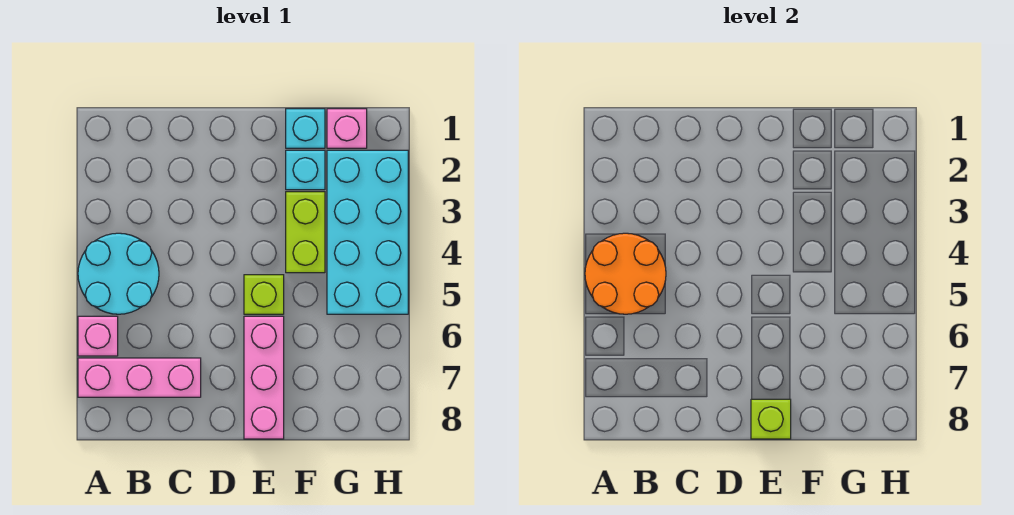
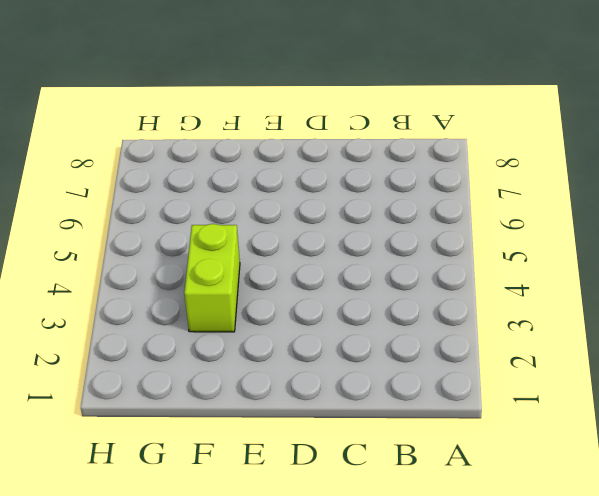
none -> cyan round brick A4:B5 level 1
none -> pink brick A6 level 1
none -> pink brick A7:C7 level 1

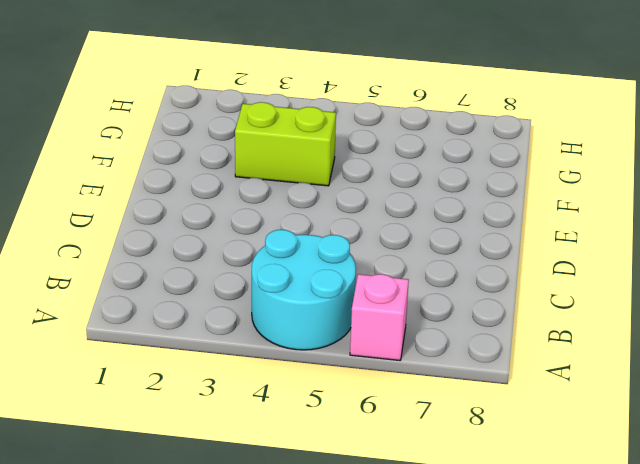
none -> pink brick A7:C7 level 1
none -> lime brick E5 level 1
none -> pink brick E6:E8 level 1

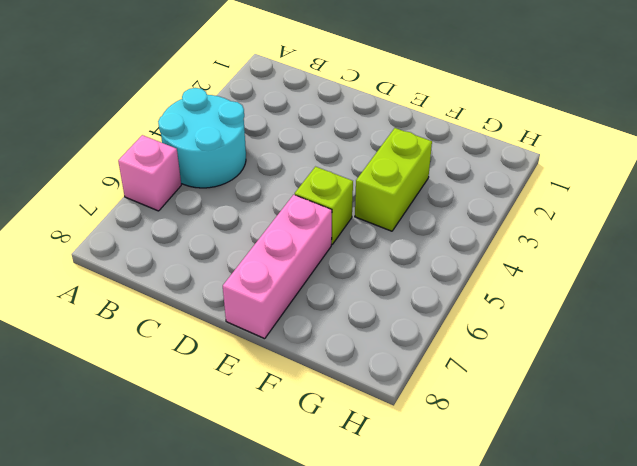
none -> pink brick A7:C7 level 1
none -> cyan brick F1 level 1
none -> cyan brick F2 level 1

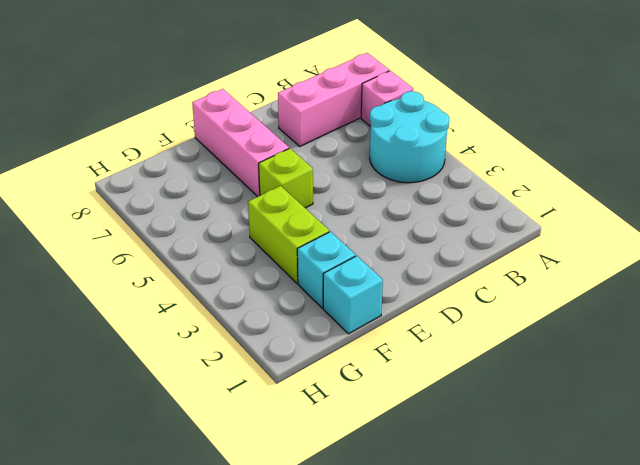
none -> pink brick G1 level 1
none -> cyan brick G2:H5 level 1
none -> orange round brick A4:B5 level 2

